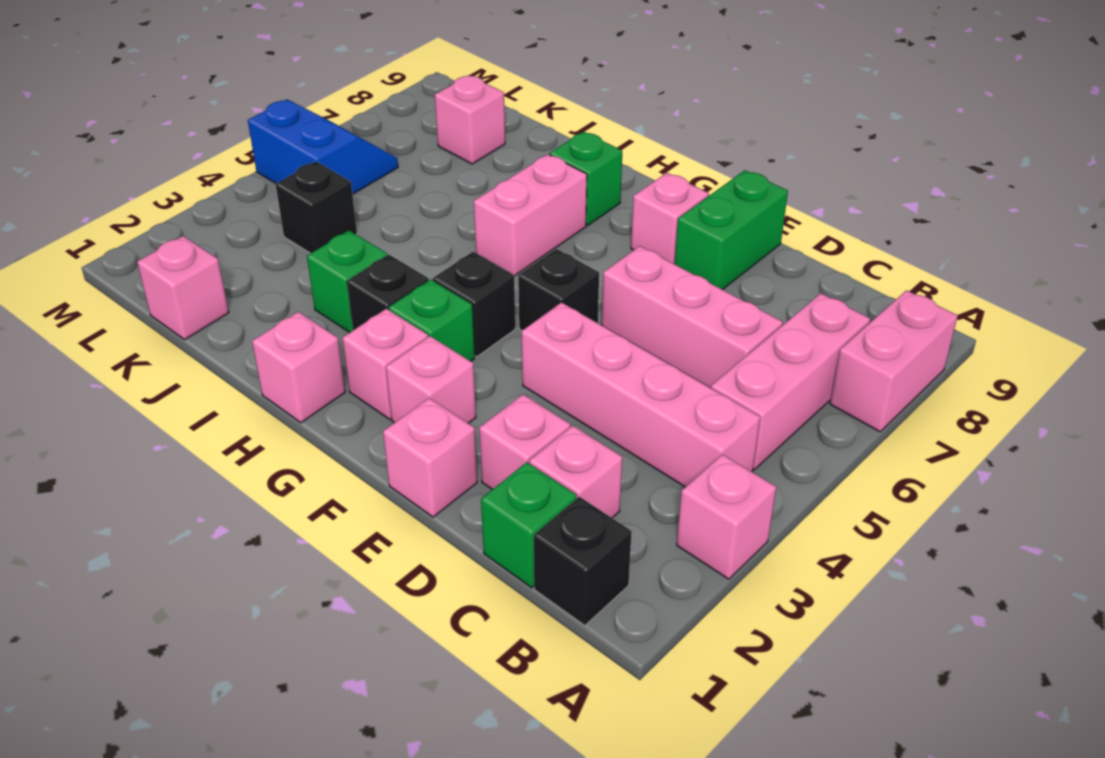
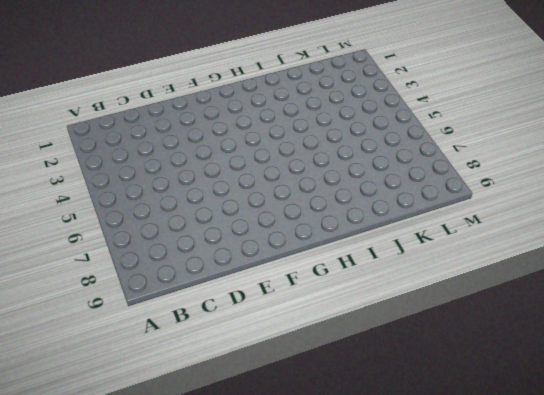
none -> pink brick A3 level 1
none -> pink brick A7:A8 level 1
none -> black brick B1 level 1

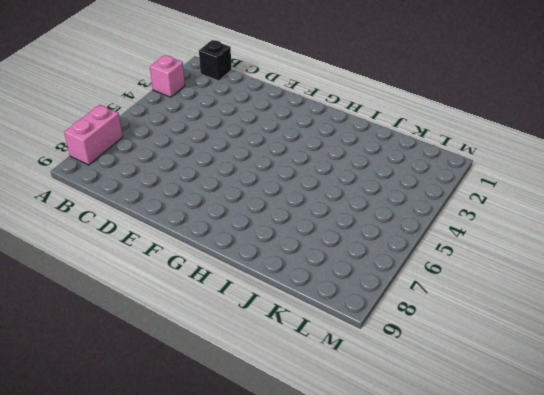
none -> pink brick B4:E4 level 1
none -> pink brick B5:B7 level 1
none -> green brick C1 level 1

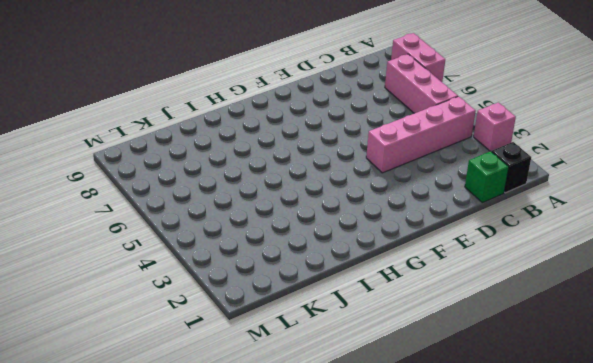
none -> pink brick C2 level 1
none -> pink brick C6:E6 level 1
none -> pink brick D2 level 1

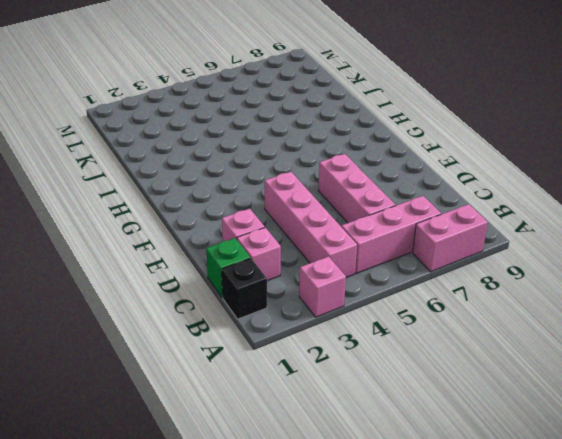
none -> pink brick E1 level 1
none -> green brick E8:E9 level 1
none -> pink brick F2 level 1

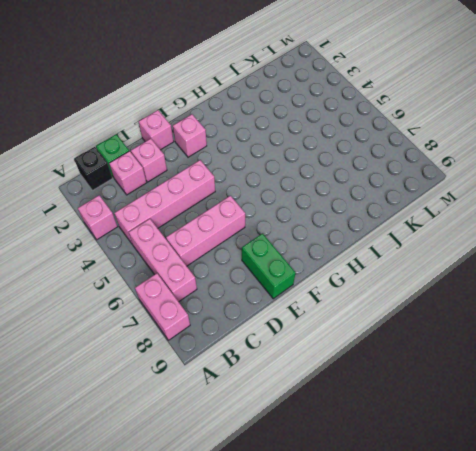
none -> black brick F5 level 1
none -> pink brick F8 level 1
none -> pink brick G2 level 1

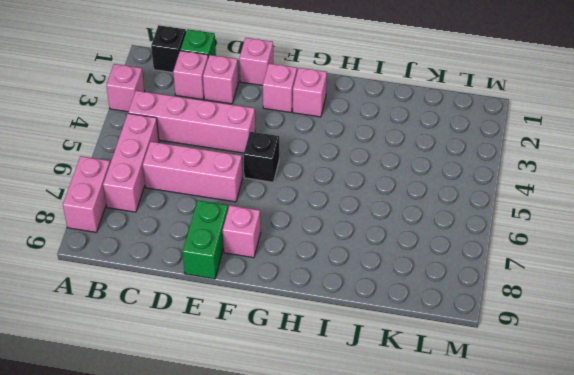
none -> green brick G3 level 1
none -> black brick G4 level 1
none -> pink brick H1 level 1

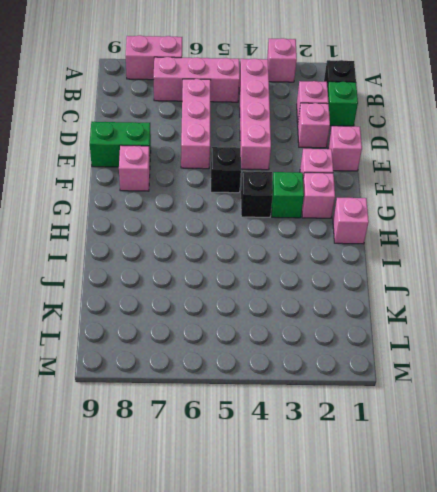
none -> black brick H3 level 1
none -> pink brick H6:H7 level 1
none -> green brick H8 level 1

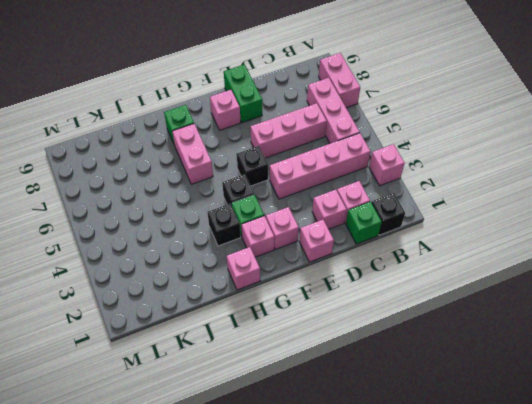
none -> green brick I3 level 1
none -> pink brick K1 level 1
none -> black brick K4 level 1

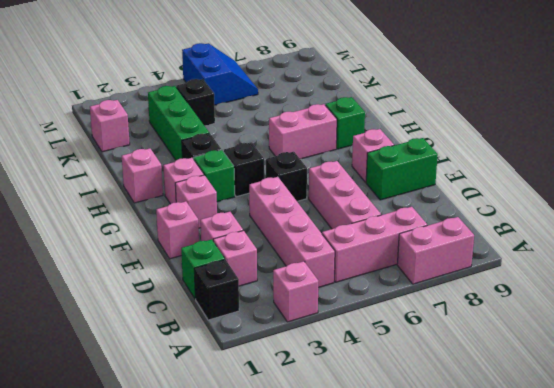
green brick I3:K3 level 1 -> green brick I3 level 1
none -> pink brick K8 level 1

